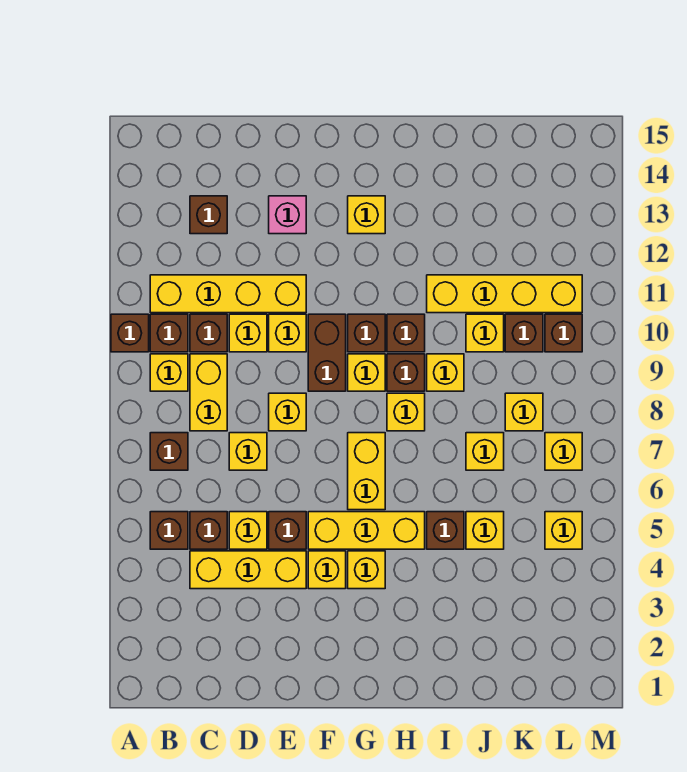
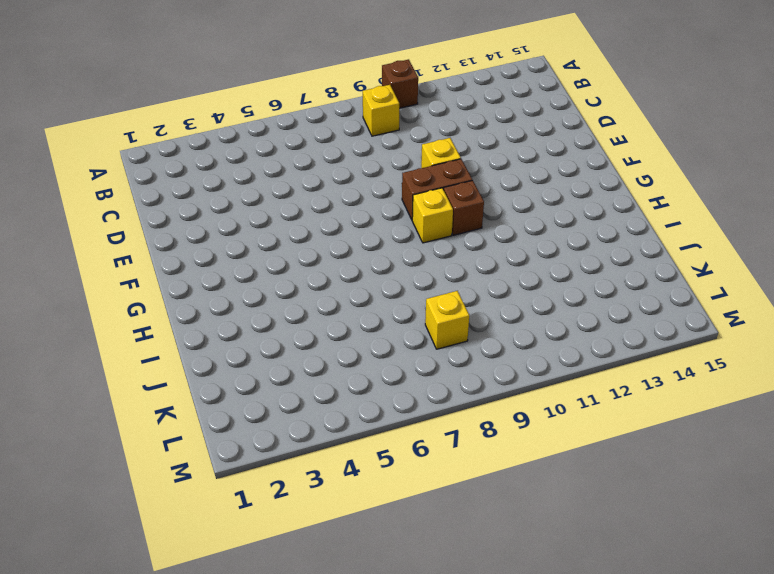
none -> brown brick B5 level 1
none -> brown brick B7 level 1
none -> brown brick B10 level 1
none -> yellow brick B11:E11 level 1

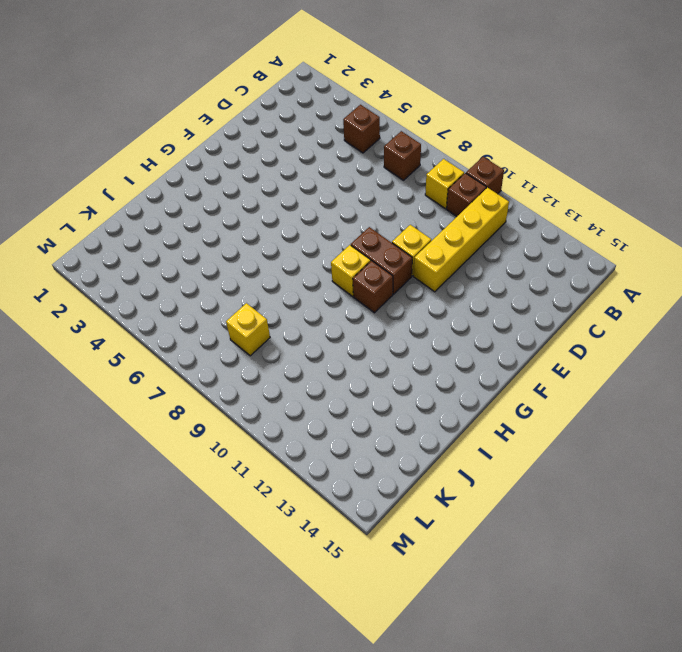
none -> yellow brick C4:E4 level 1
none -> brown brick C5 level 1
none -> yellow brick C8:C9 level 1
none -> brown brick C10 level 1

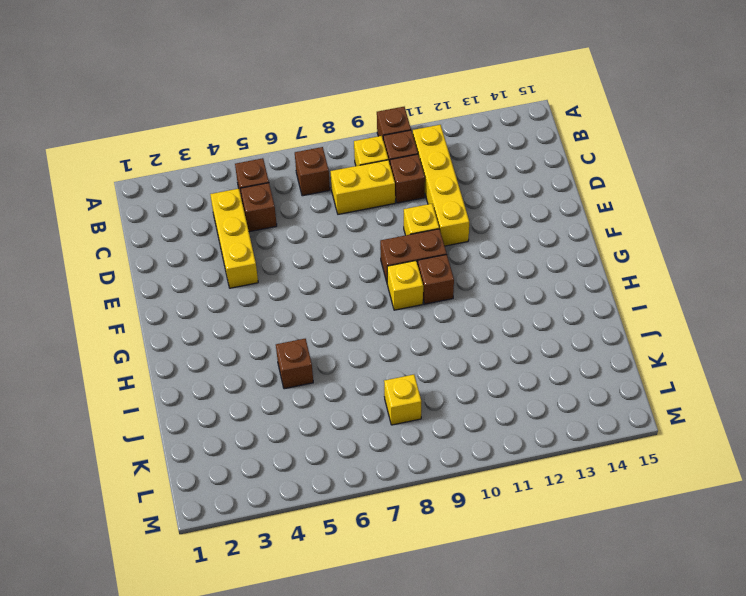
none -> brown brick C13 level 1
none -> yellow brick D5 level 1
none -> yellow brick D7 level 1
none -> yellow brick D10 level 1

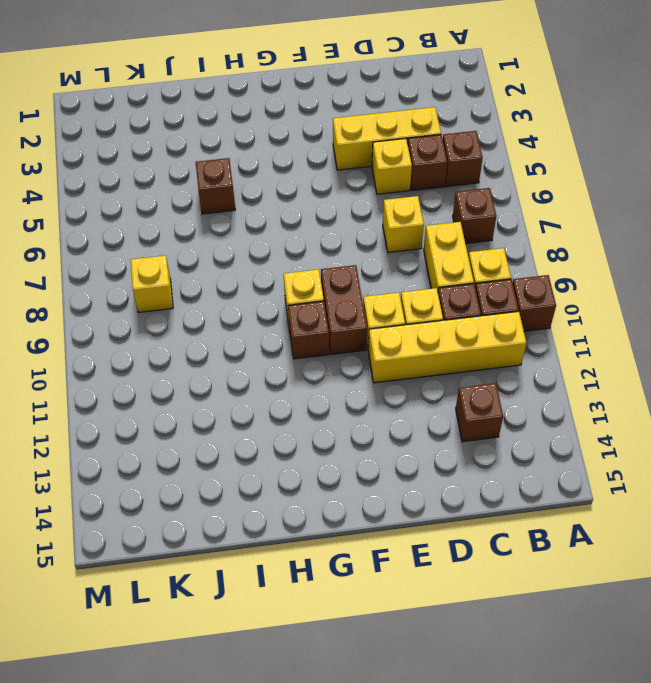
none -> brown brick E5 level 1
none -> yellow brick E8 level 1
none -> pink brick E13 level 1
none -> yellow brick F4 level 1

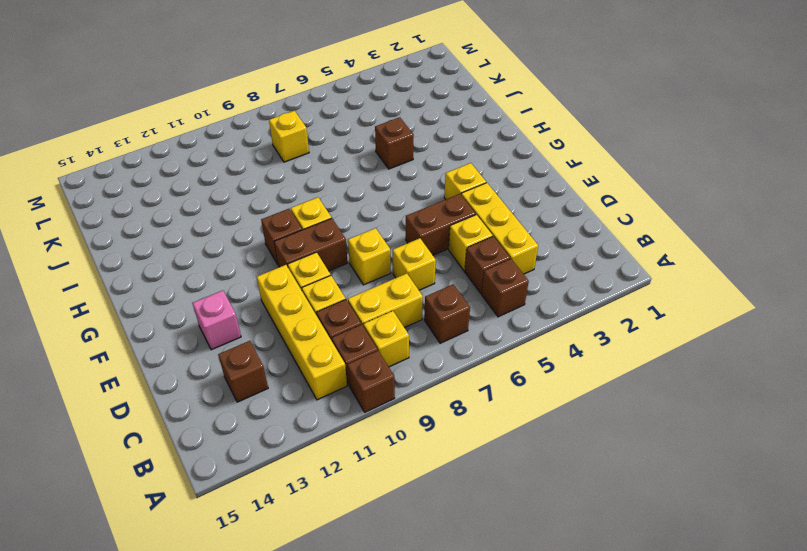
brown brick E5:E6 level 1 -> brown brick E5 level 1
none -> yellow brick F5:H5 level 1
none -> yellow brick G4 level 1
none -> yellow brick G6:G7 level 1
none -> yellow brick G13 level 1

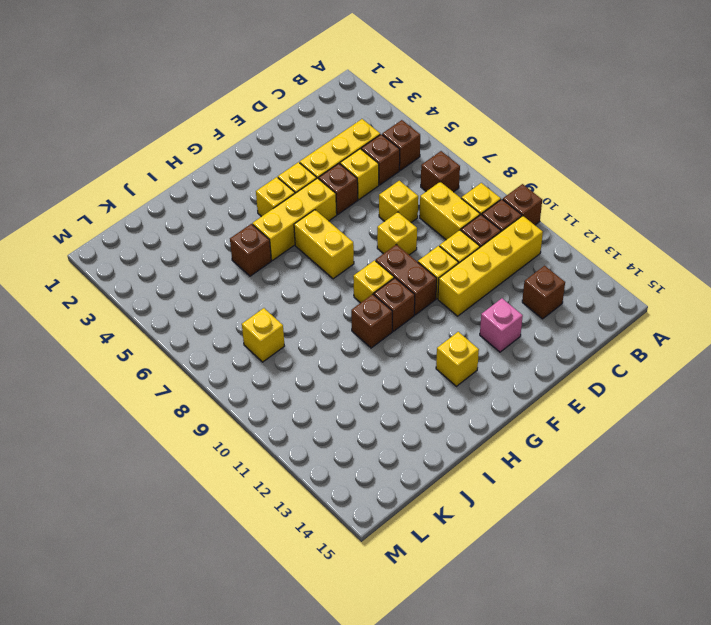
none -> yellow brick H8 level 1
none -> brown brick H9 level 1
none -> yellow brick I9 level 1
none -> yellow brick I11:L11 level 1

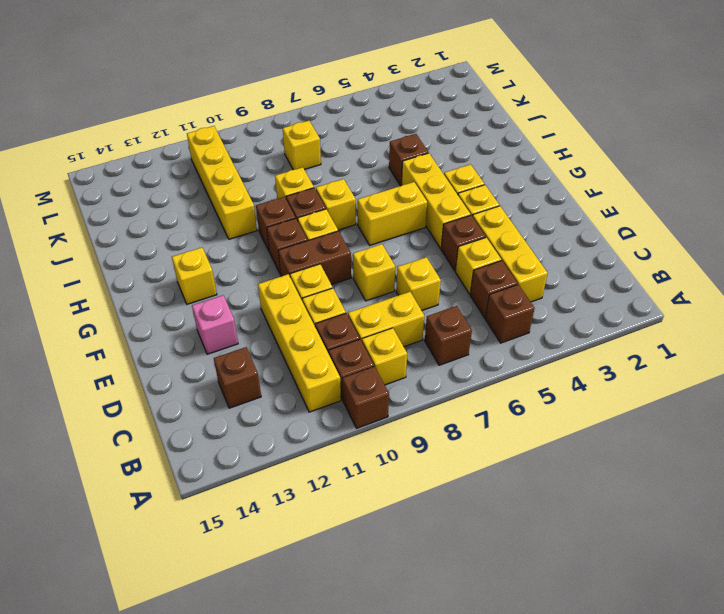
none -> yellow brick J5 level 1
none -> yellow brick J7 level 1
none -> yellow brick J10 level 1
none -> brown brick K10 level 1

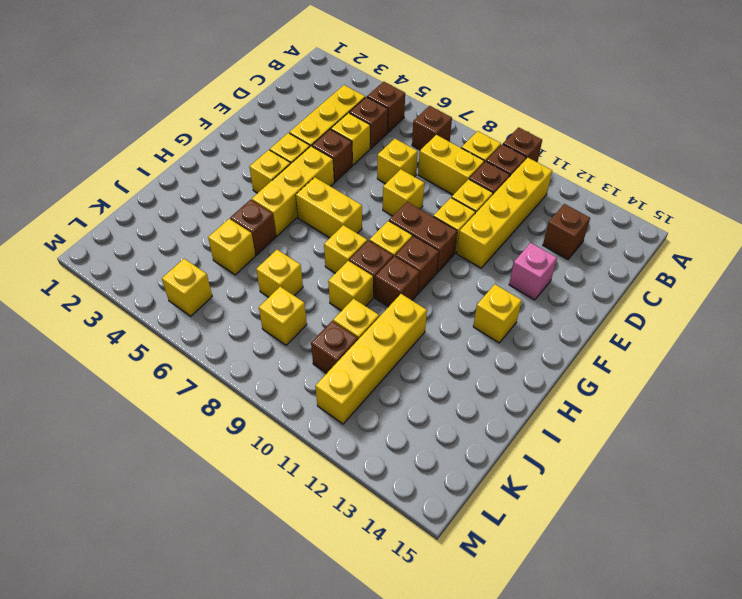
none -> yellow brick L7 level 1
none -> brown brick L10 level 1

